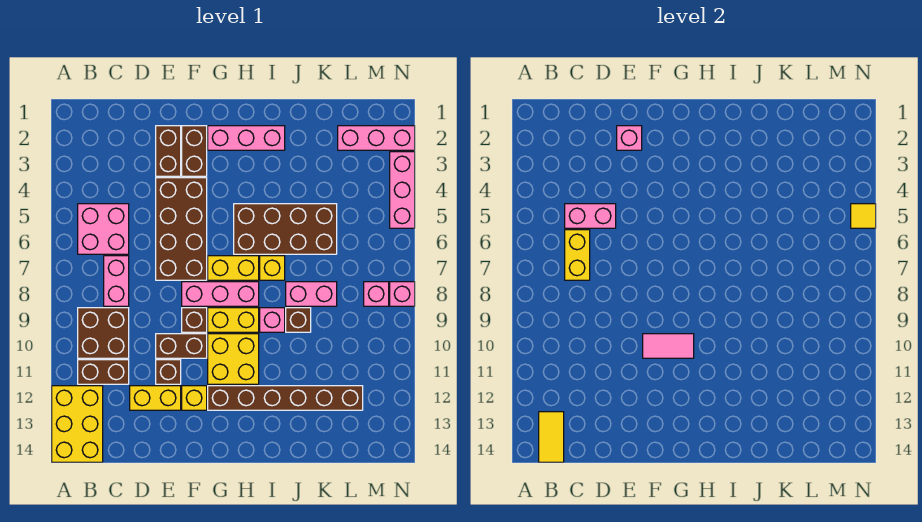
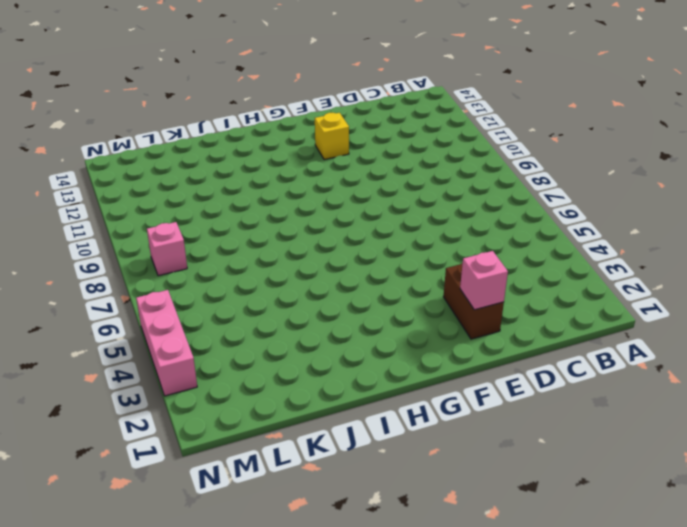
none -> yellow brick A12:B14 level 1
none -> pink brick B5:C6 level 1
none -> brown brick B9:C10 level 1
none -> brown brick B11:C11 level 1

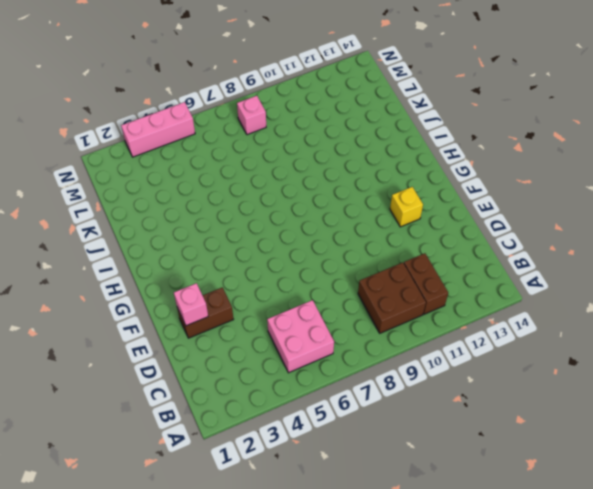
none -> yellow brick A12:B14 level 1
none -> pink brick C7:C8 level 1
none -> yellow brick D12:E12 level 1
none -> brown brick E4:F7 level 1

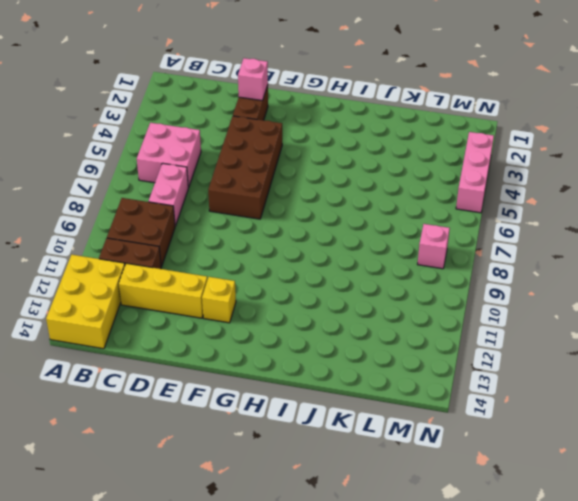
yellow brick C12:E12 level 1 -> yellow brick D12:E12 level 1
none -> brown brick E10:F10 level 1
none -> brown brick E11 level 1
none -> brown brick F2:F3 level 1
none -> pink brick F8:H8 level 1

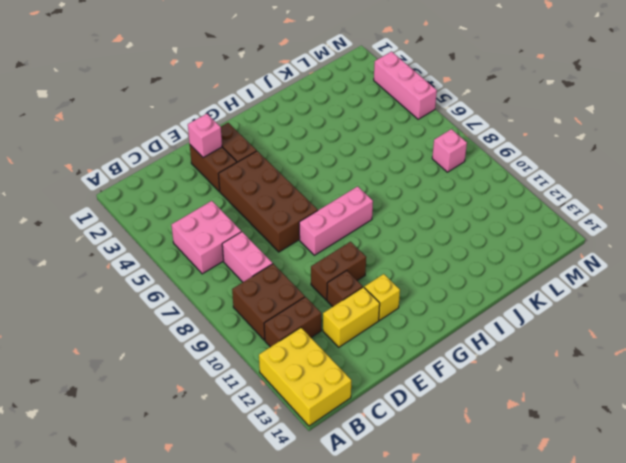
none -> brown brick F9 level 1
none -> pink brick G2:I2 level 1
none -> yellow brick G7:H7 level 1
none -> yellow brick G9:H9 level 1

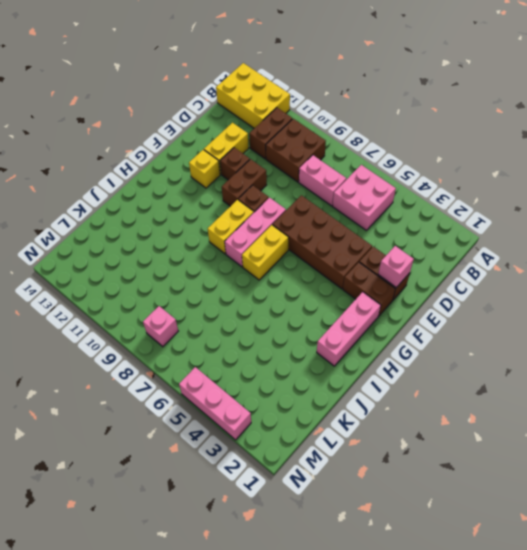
none -> yellow brick G10:H11 level 1
none -> brown brick G12:L12 level 1
none -> brown brick H5:K6 level 1
none -> yellow brick I7 level 1

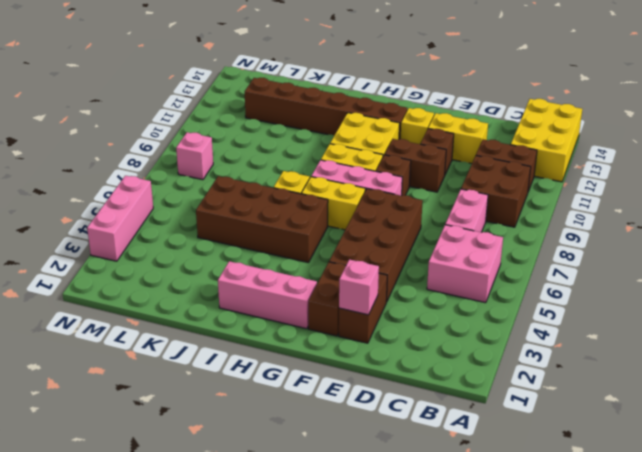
none -> pink brick I9 level 1
none -> pink brick J8:K8 level 1
none -> brown brick J9 level 1
none -> pink brick L2:N2 level 1

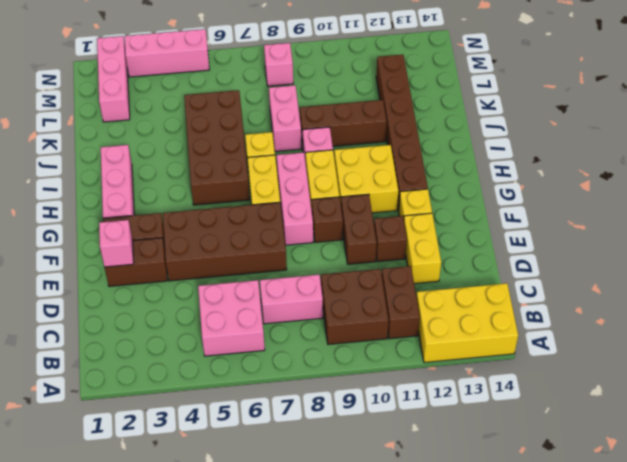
brown brick J9:J11 level 1 -> brown brick J9 level 1
none -> pink brick N8 level 1
none -> yellow tile B13:B14 level 2
none -> pink brick C5:D5 level 2
none -> yellow brick C6:C7 level 2

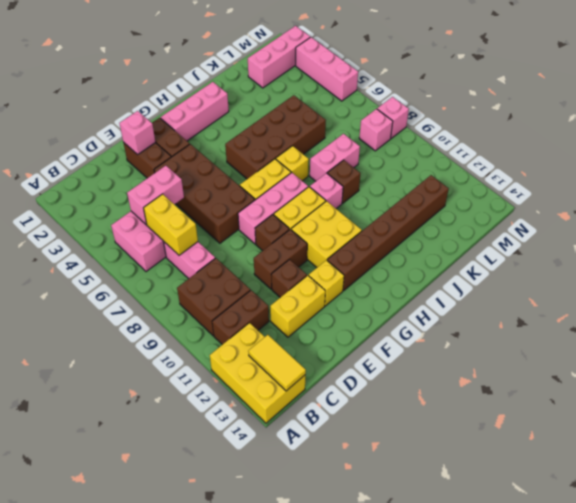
none -> pink tile F10:G10 level 2
none -> yellow tile N5 level 2

